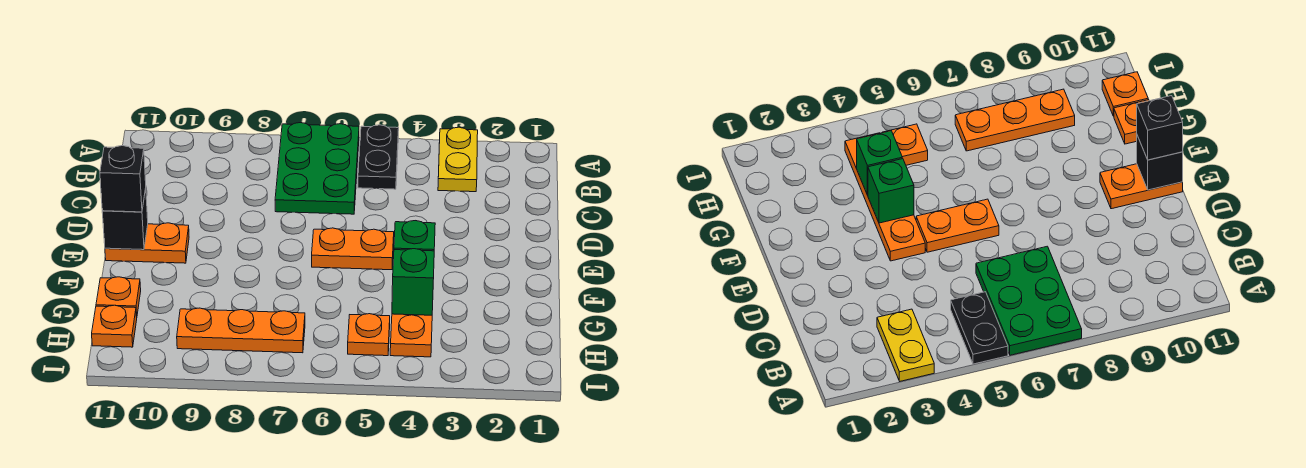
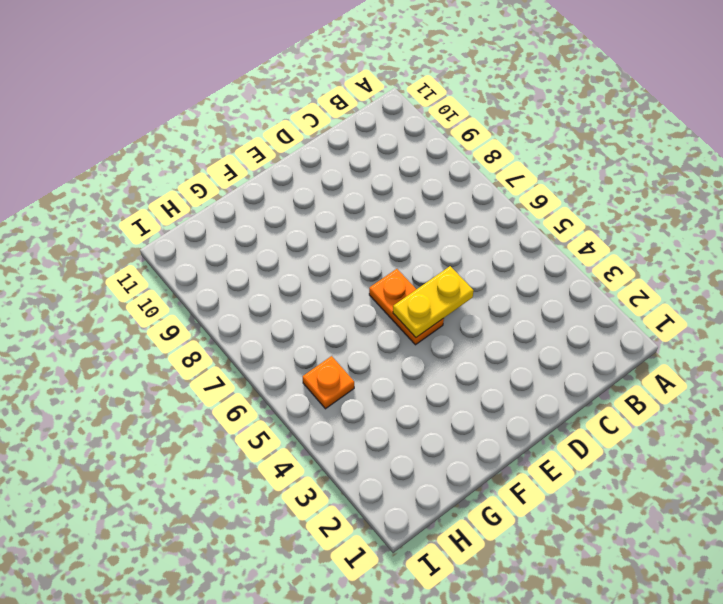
yellow plate D5:E5 level 2 -> yellow plate A3:B3 level 1
none -> black plate A5:B5 level 1
none -> green plate A6:C7 level 1
none -> orange plate E4:H4 level 1

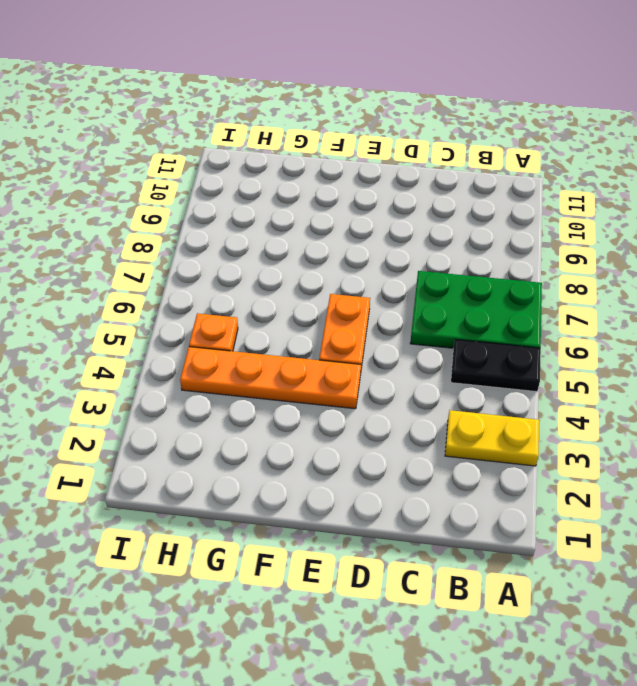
none -> orange plate E10:E11 level 1
none -> orange plate G11 level 1
none -> orange plate H7:H9 level 1

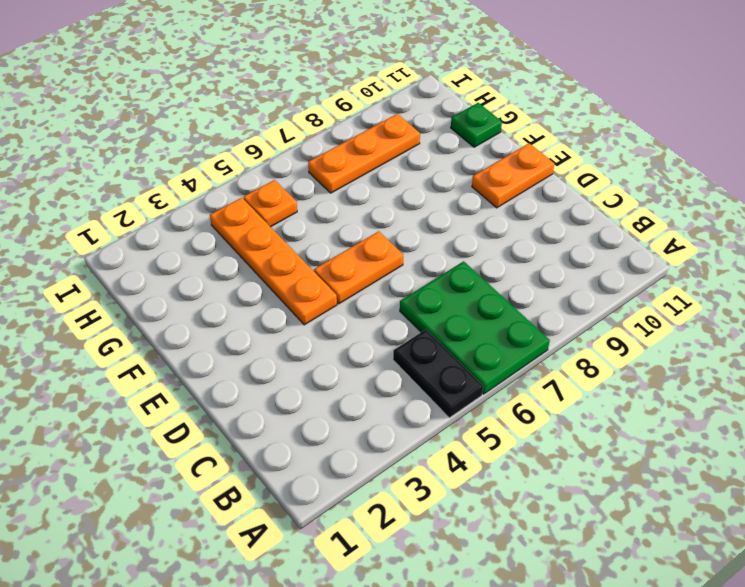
green plate G11 level 1 -> orange plate G11 level 1
none -> yellow plate A3:B3 level 1
none -> orange plate H11 level 1
none -> black brick E11 level 2

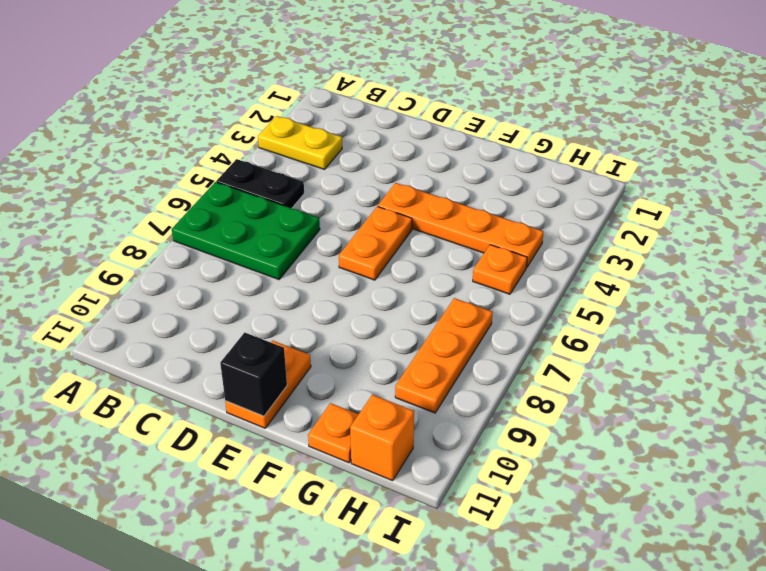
orange brick H11 level 1 -> orange plate H11 level 1
none -> green brick F4 level 2
none -> green brick G4 level 2
none -> black brick E11 level 3

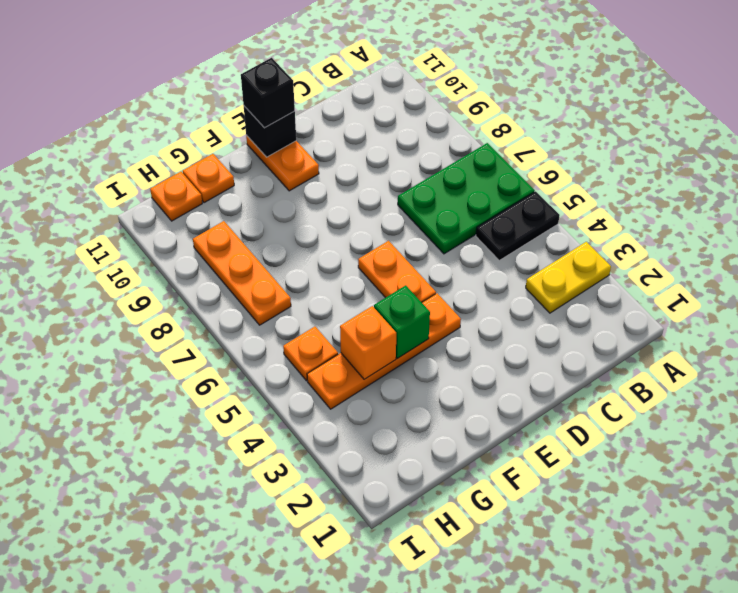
orange brick G4 level 2 -> green brick G4 level 2

